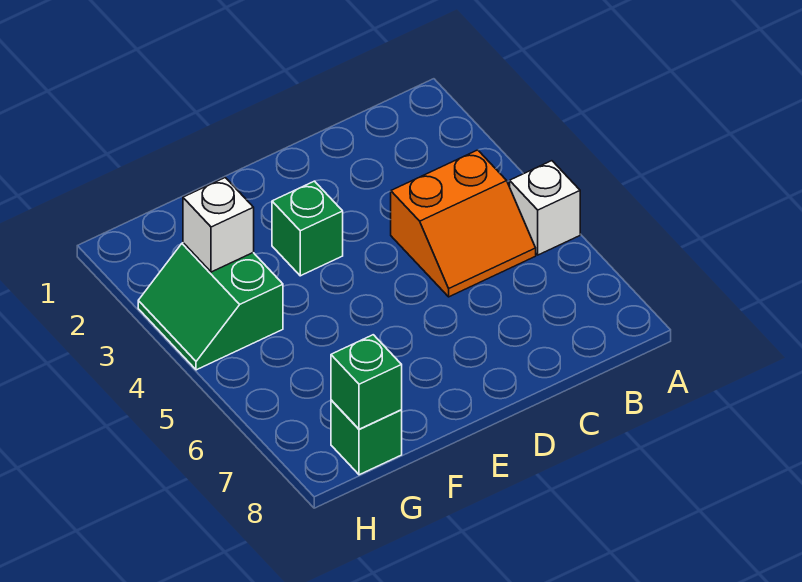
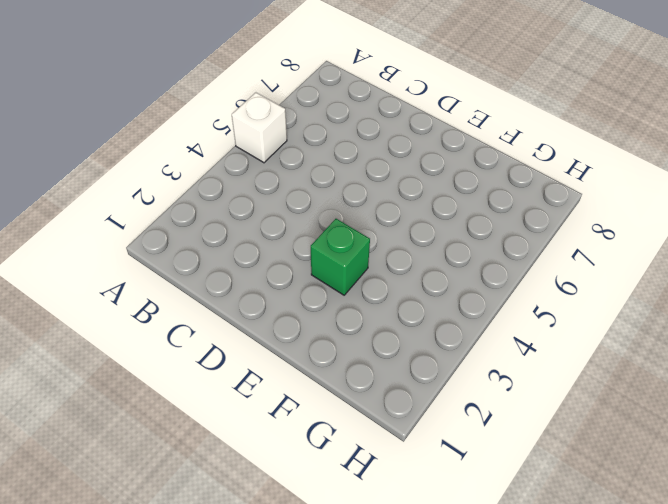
none -> orange slope B4:C5 level 1 top 4
none -> green slope G3:H4 level 1 top G

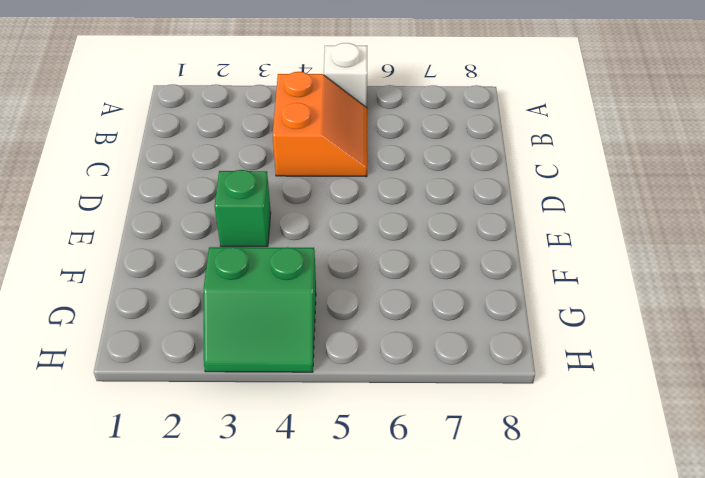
none -> green brick G8 level 1
none -> white brick G3 level 2

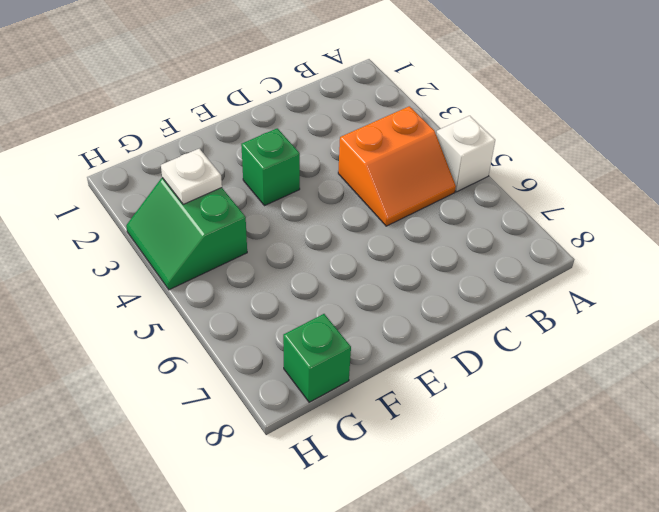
white plate G3 level 2 -> white brick G3 level 2
none -> green brick G8 level 2

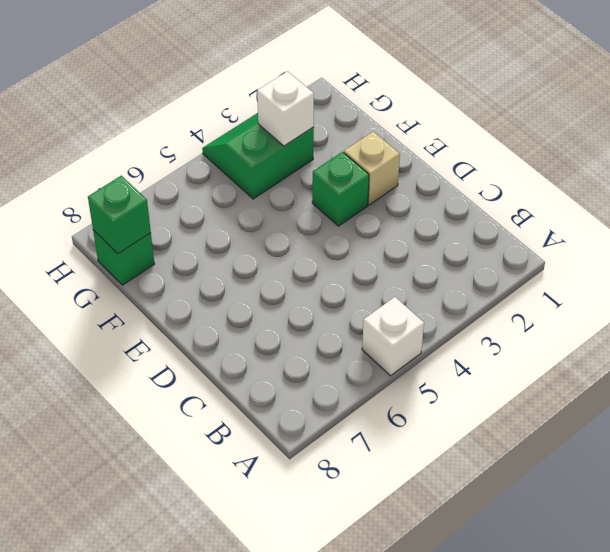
tan brick E2 level 1 -> none
none -> orange slope B4:C5 level 1 top 4

